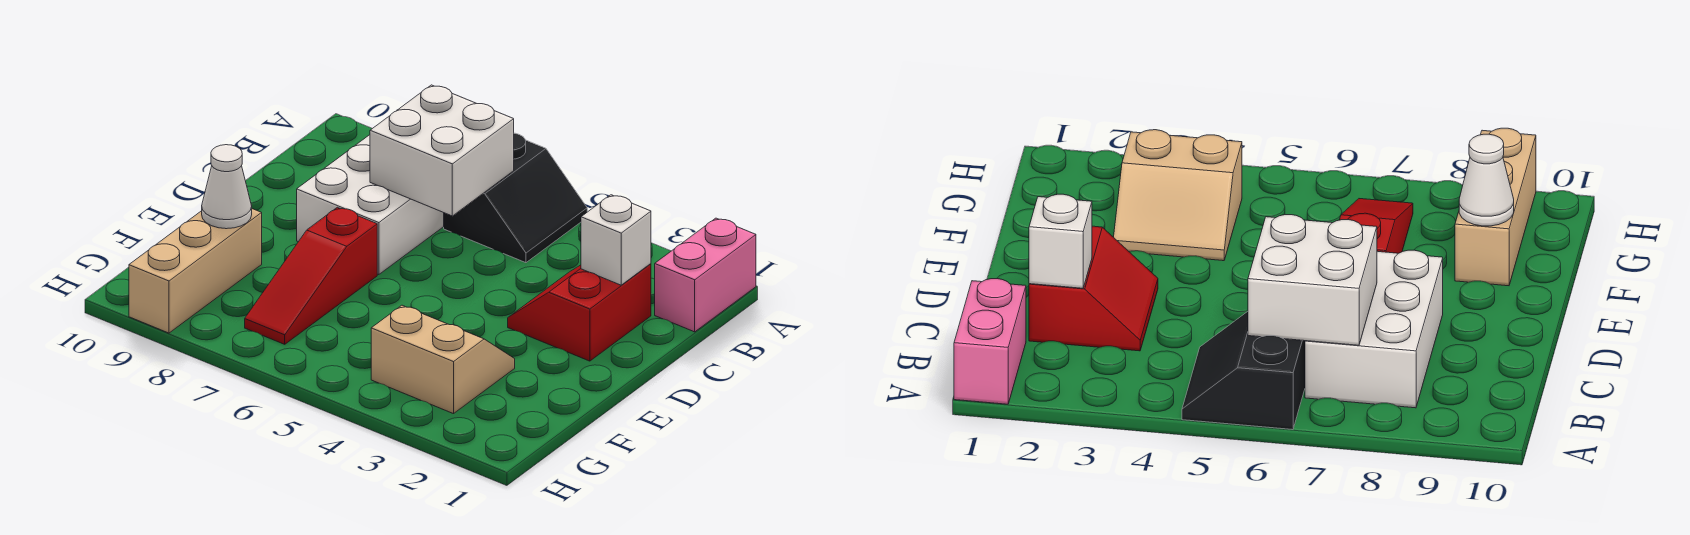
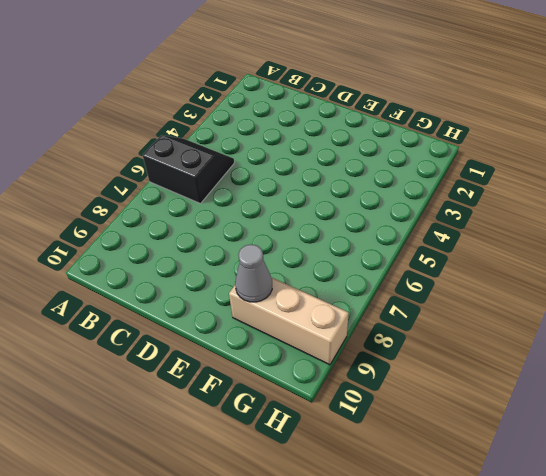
grey cone F9 level 2 -> white cone F9 level 2
none -> pink brick A1:B1 level 1
none -> white brick B7:D8 level 1

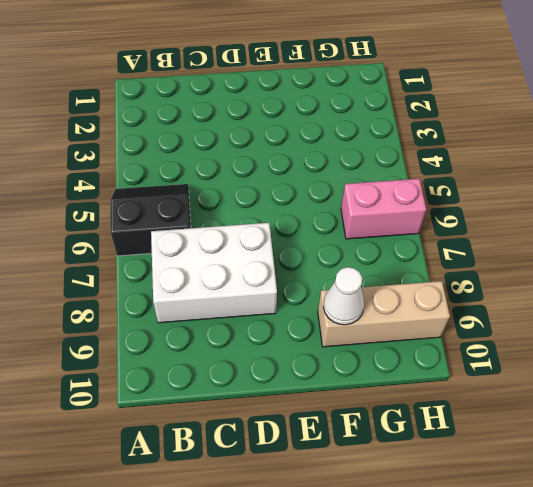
pink brick G6:H6 level 1 -> pink brick A1:B1 level 1
none -> red slope C2:D3 level 1 top 2
none -> red slope E7:G7 level 1 top E

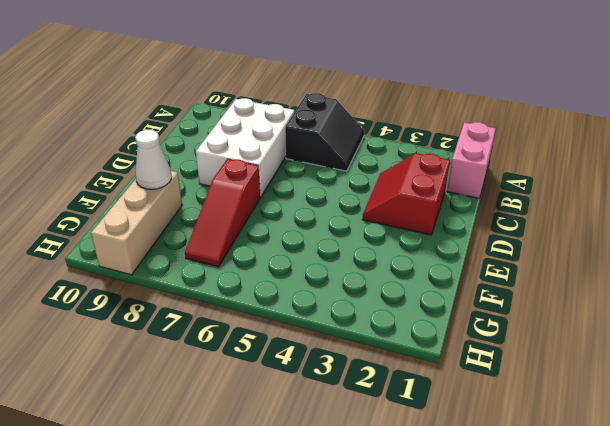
none -> tan slope F3:G4 level 1 top G
none -> white brick B6:C7 level 2

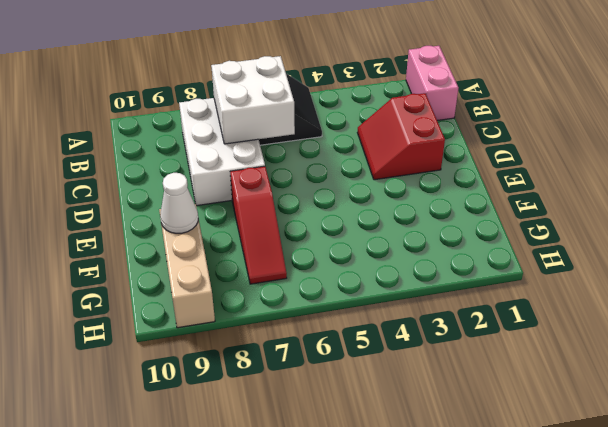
none -> tan slope F3:G4 level 1 top G
none -> white brick C2 level 2

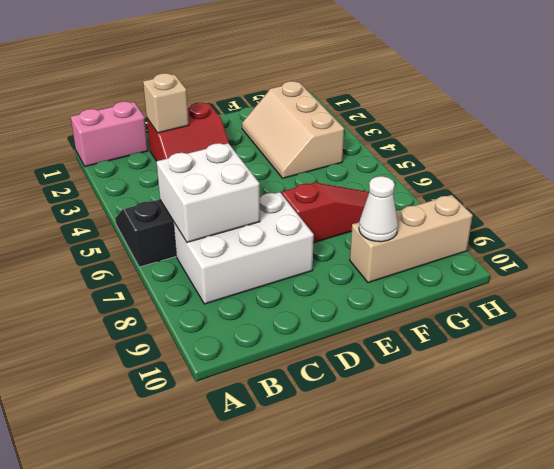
tan brick C2 level 2 -> white brick C2 level 2
tan slope F2:G4 level 1 top G -> tan slope F3:G4 level 1 top G

